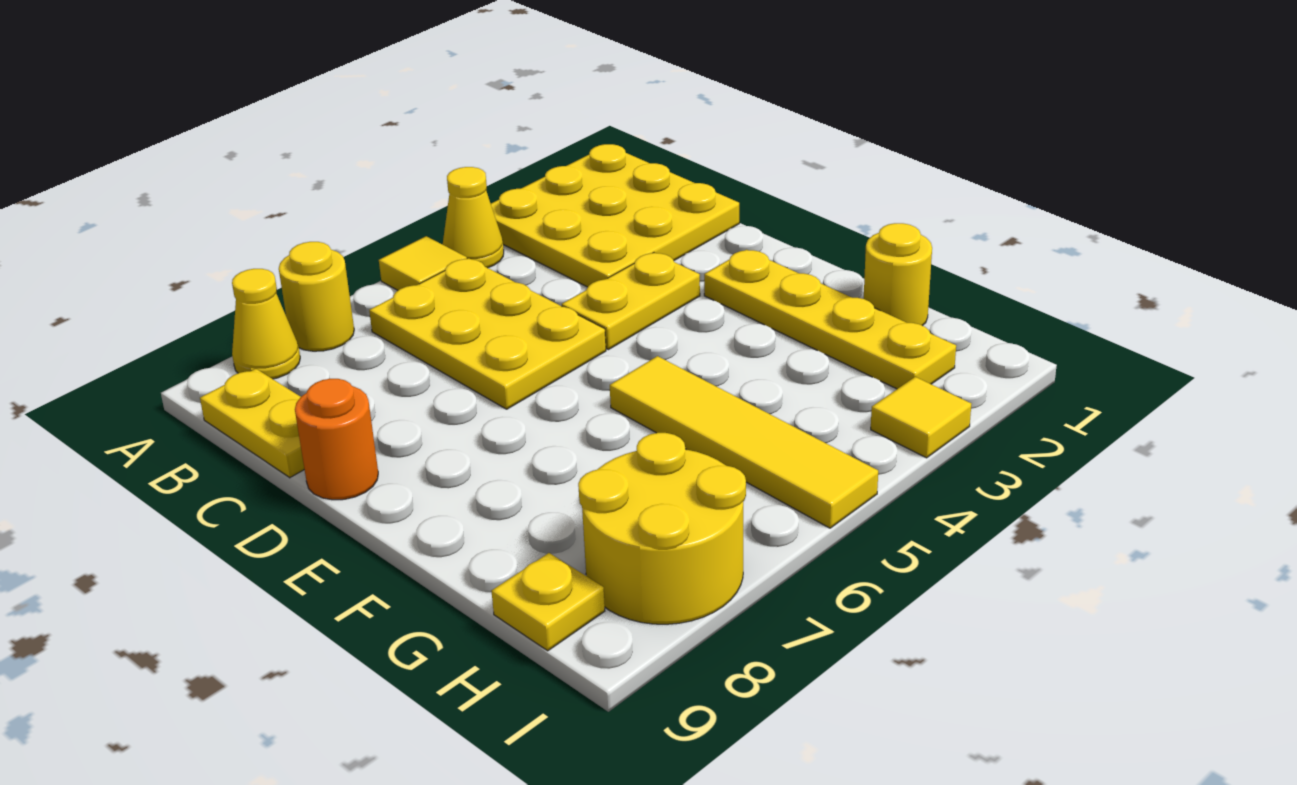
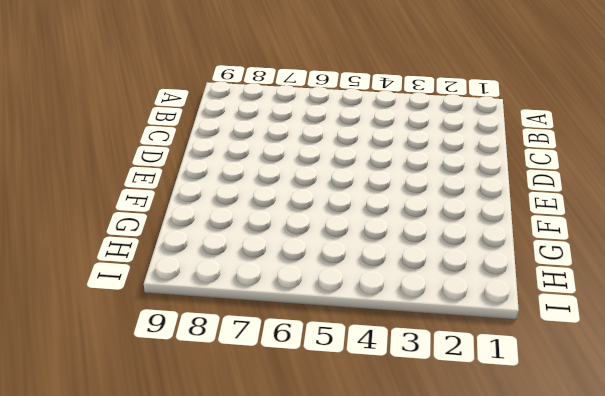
none -> yellow plate A1:C3 level 1
none -> yellow cone A4 level 1
none -> yellow tile A5 level 1

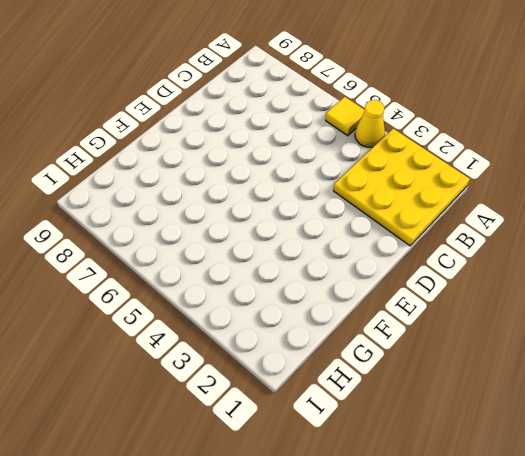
none -> yellow round brick A7 level 1
none -> yellow cone A8 level 1
none -> yellow plate B5:D6 level 1

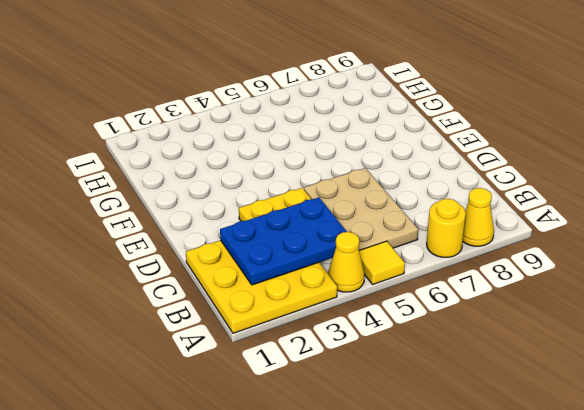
blue plate B2:C4 level 2 -> none
tan plate B5:D6 level 1 -> yellow plate B5:D6 level 1
none -> yellow plate B9:C9 level 1
none -> orange round brick D9 level 1
none -> yellow plate E2:H2 level 1

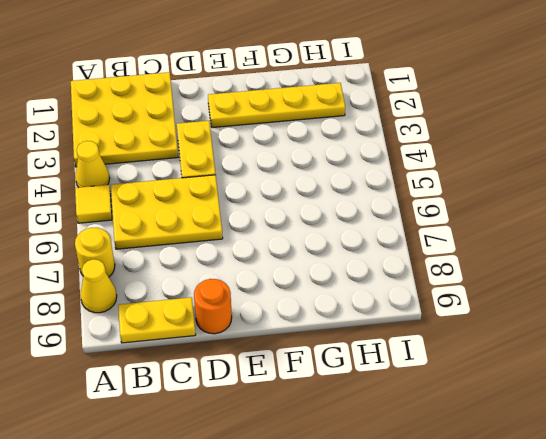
none -> yellow tile F5:I5 level 1
none -> yellow round brick G1 level 1
none -> yellow round brick H7:I8 level 1

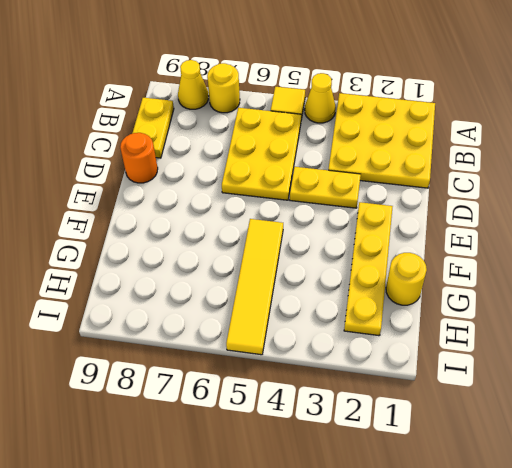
none -> yellow round brick H7:I8 level 1
none -> yellow plate H9 level 1
none -> yellow tile I3 level 1

